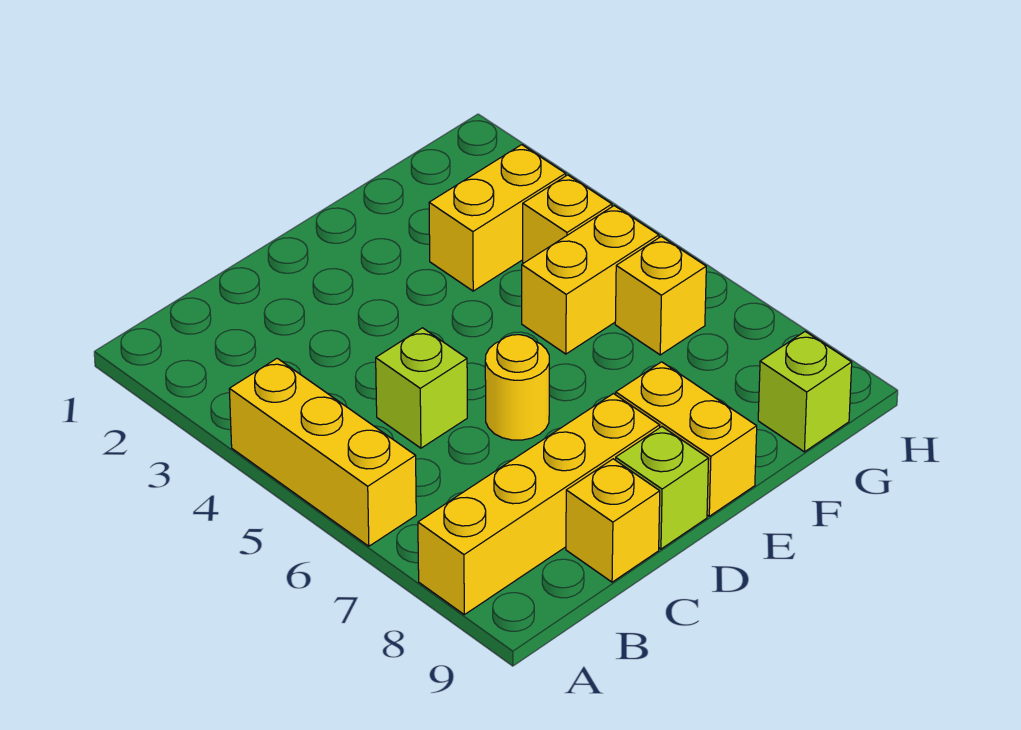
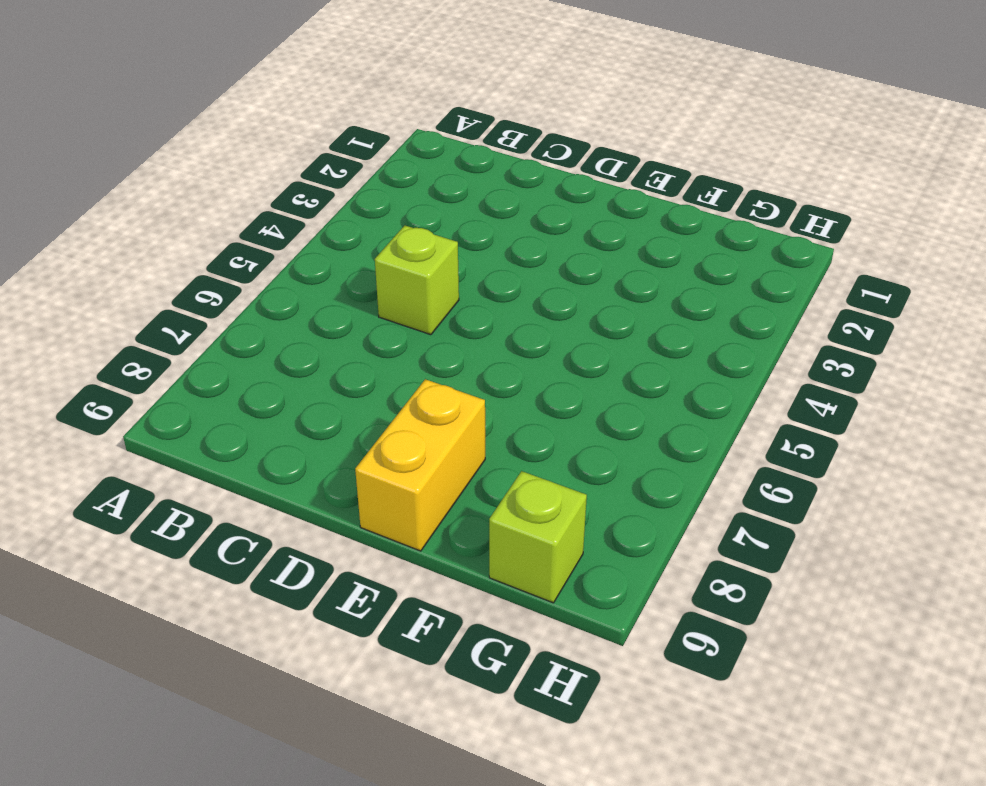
none -> yellow brick A4:A6 level 1
none -> yellow brick A8:D8 level 1
none -> yellow brick C9 level 1

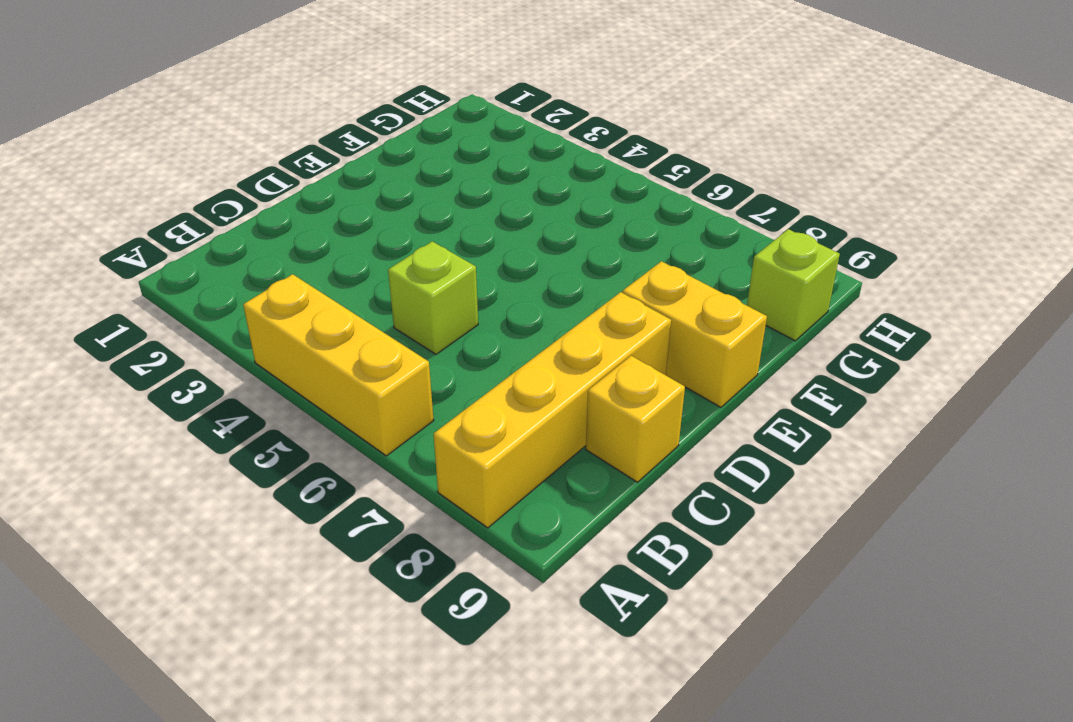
none -> yellow round brick D6 level 1
none -> lime brick D9 level 1
none -> yellow brick F3:G3 level 1

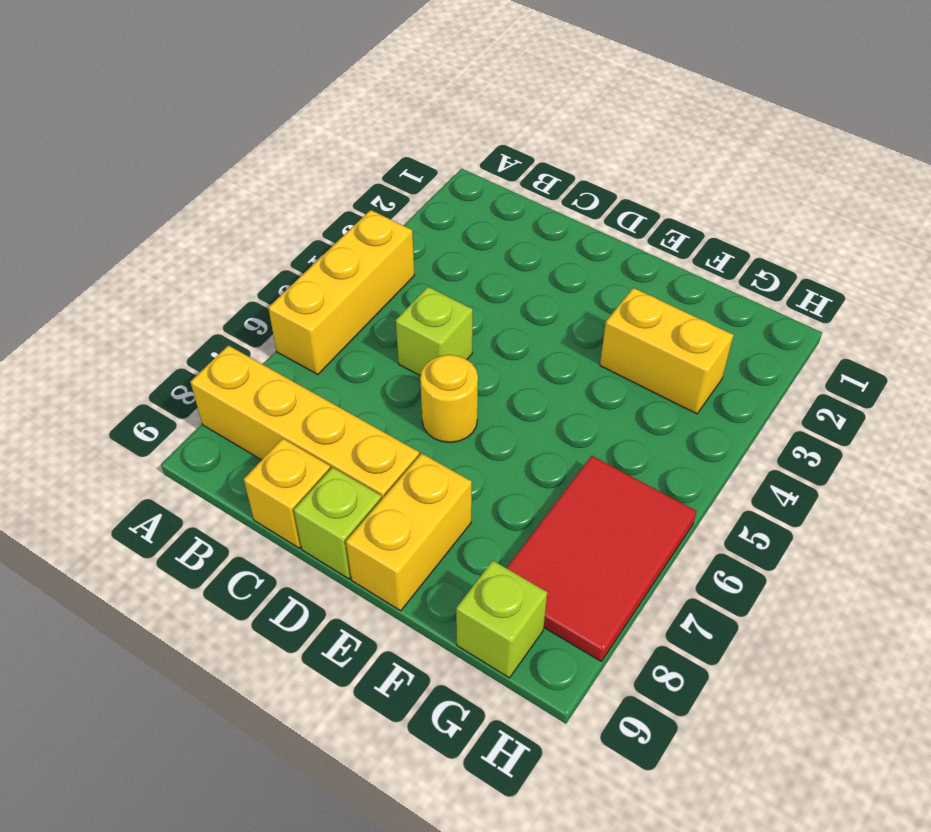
red tile G6:H8 level 1 -> yellow brick G6 level 1
none -> yellow brick F5:G5 level 1
none -> yellow brick G4 level 1

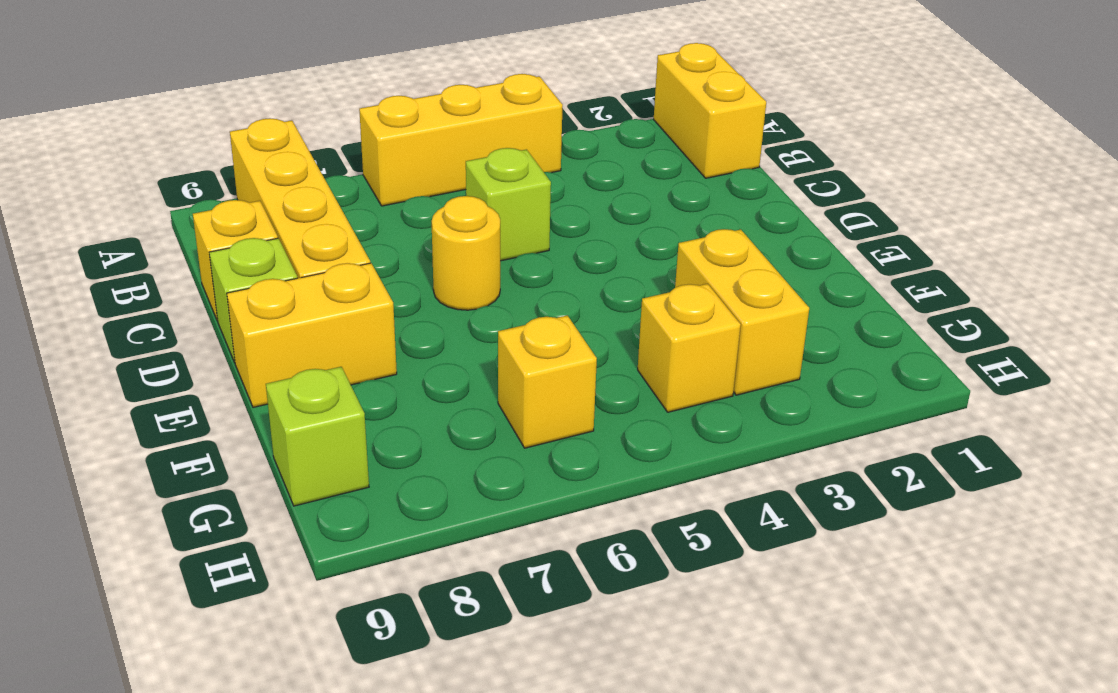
yellow brick A1:B1 level 1 -> yellow brick F5:G5 level 1

